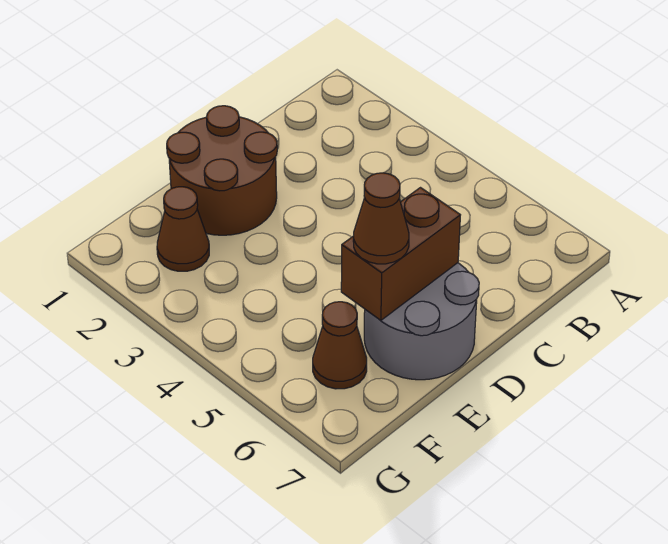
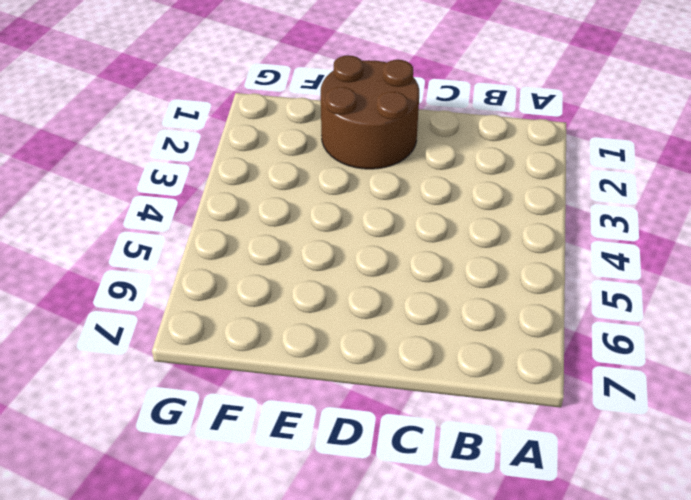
none -> grey round brick D6:E7 level 1
none -> brown cone F2 level 1

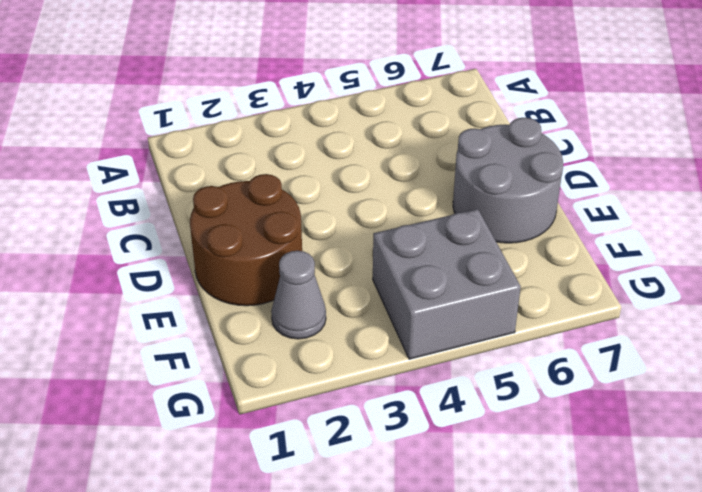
grey cone F2 level 1 -> brown cone F2 level 1
grey brick F4:G5 level 1 -> none
none -> brown cone F6 level 1
none -> brown brick D6:E6 level 2

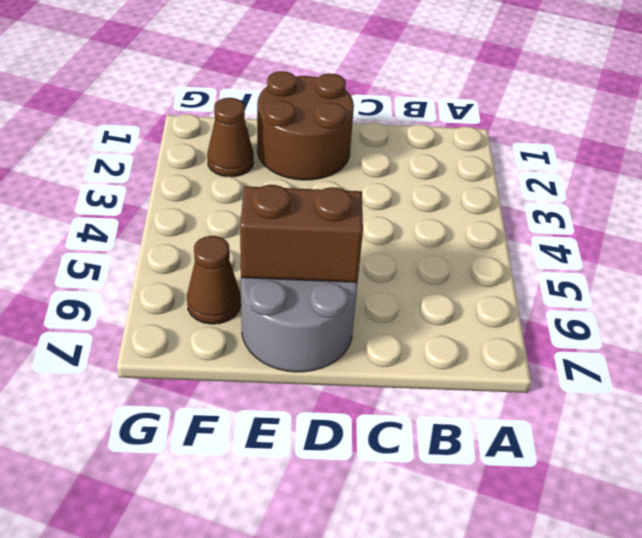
none -> brown cone E6 level 3

